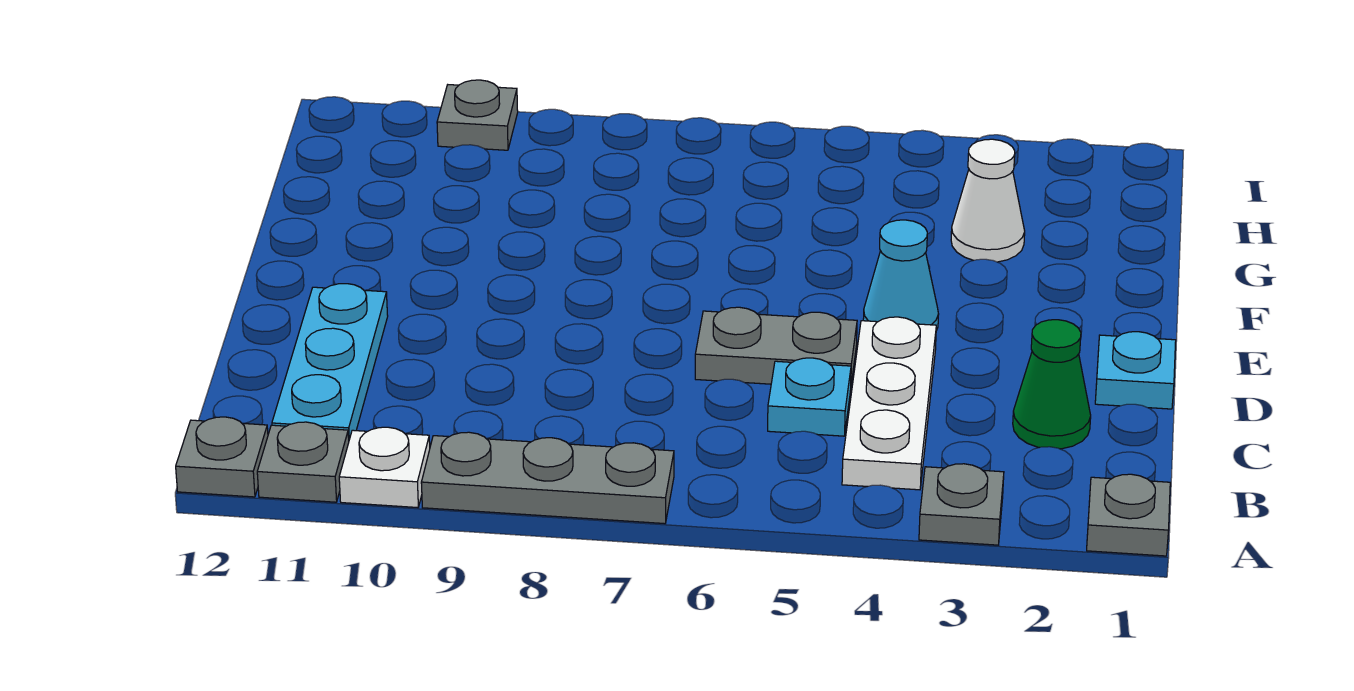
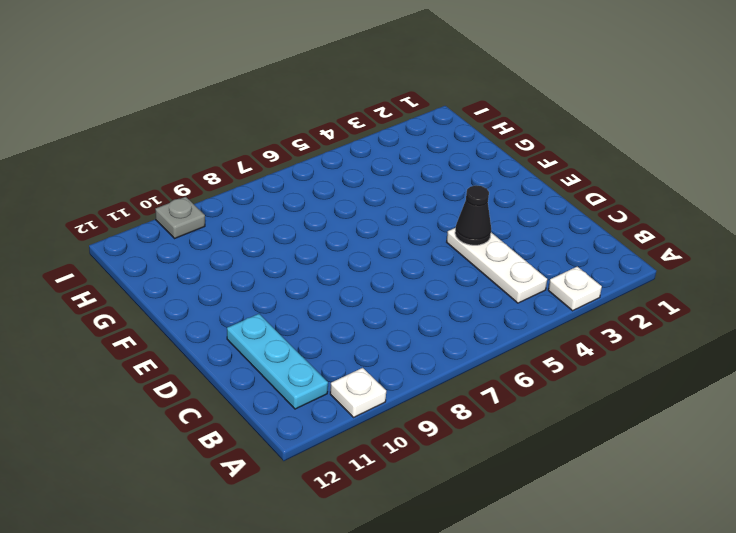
white plate A3 level 1 -> grey plate A3 level 1
black cone D4 level 2 -> none
none -> grey plate A1 level 1
none -> grey plate A7:A9 level 1
none -> grey plate A11 level 1

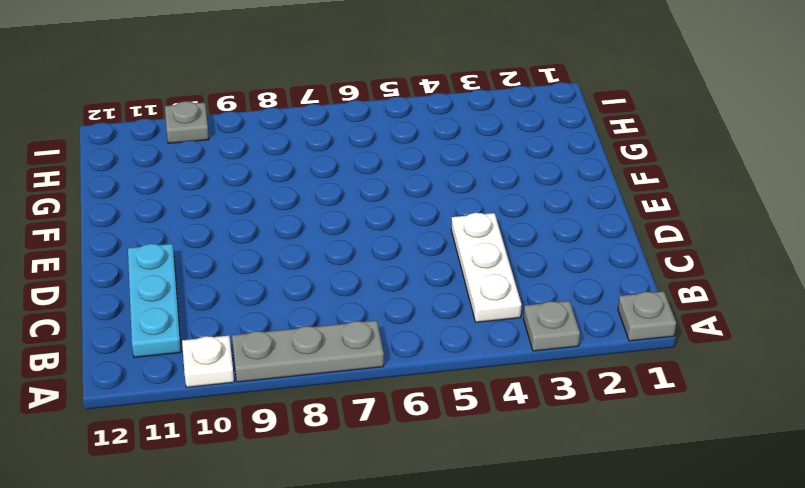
none -> grey plate A11 level 1
none -> grey plate A12 level 1
none -> green cone C2 level 1

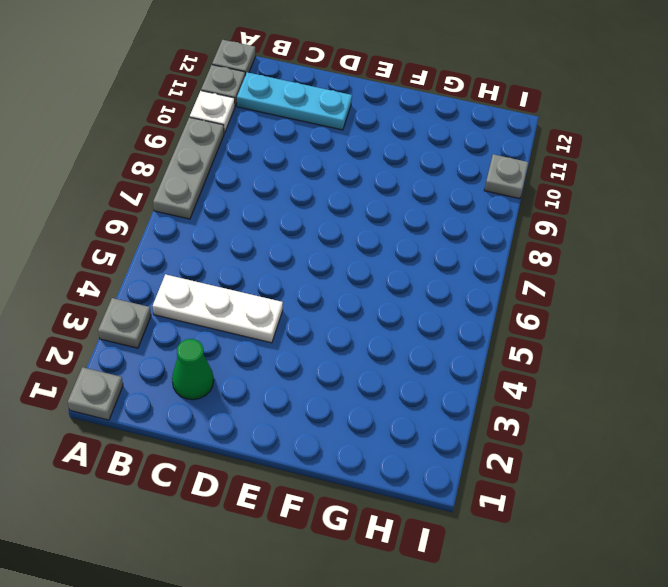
none -> cyan plate C5 level 1
none -> cyan plate D1 level 1
none -> grey plate D5:D6 level 1

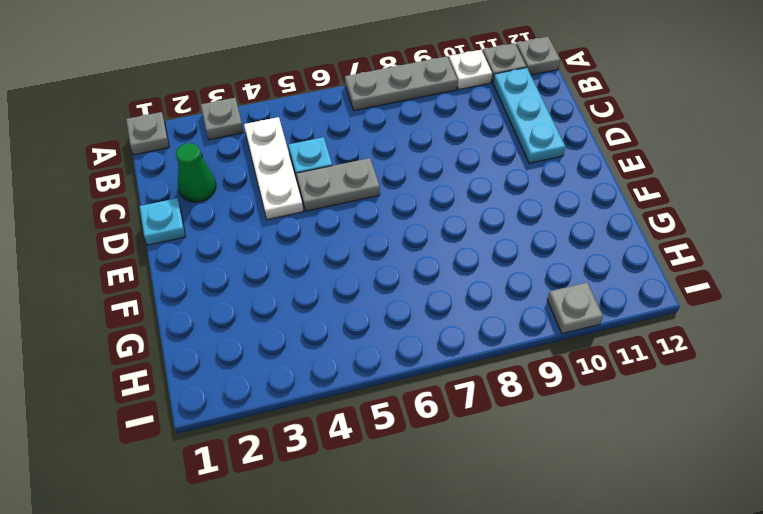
none -> cyan cone E4 level 1
none -> white cone G3 level 1

